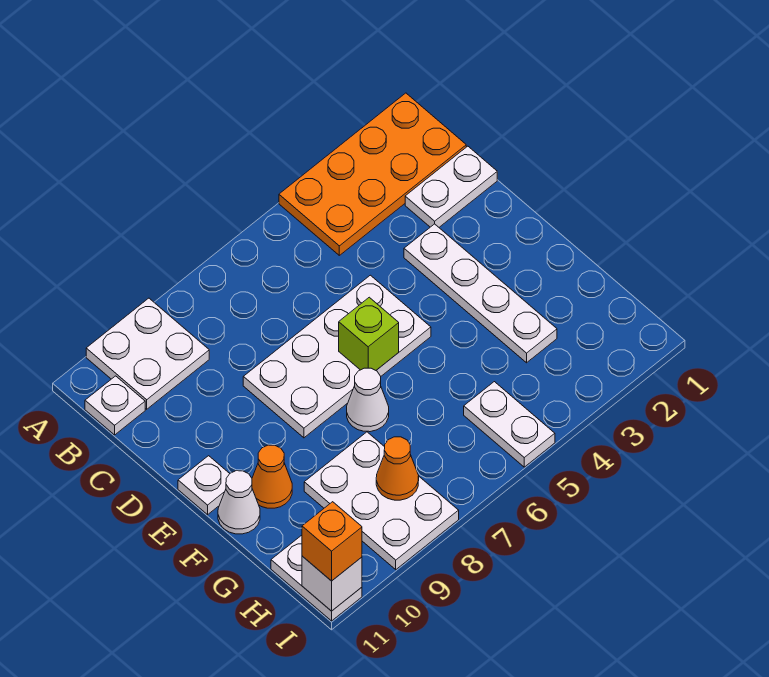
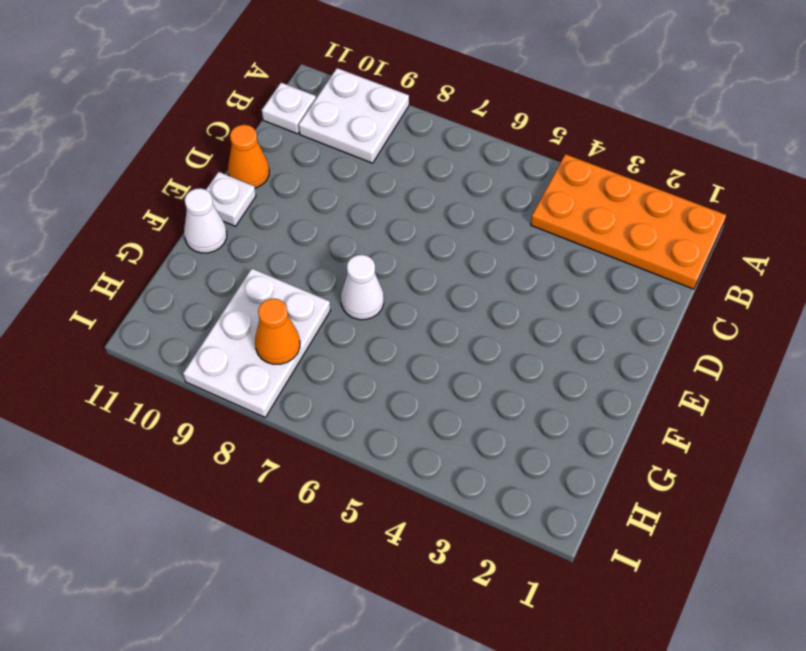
orange cone D11 level 1 -> orange cone F10 level 1
none -> white plate C1:C2 level 1
none -> white plate D3:G3 level 1
none -> white plate D5:E8 level 1

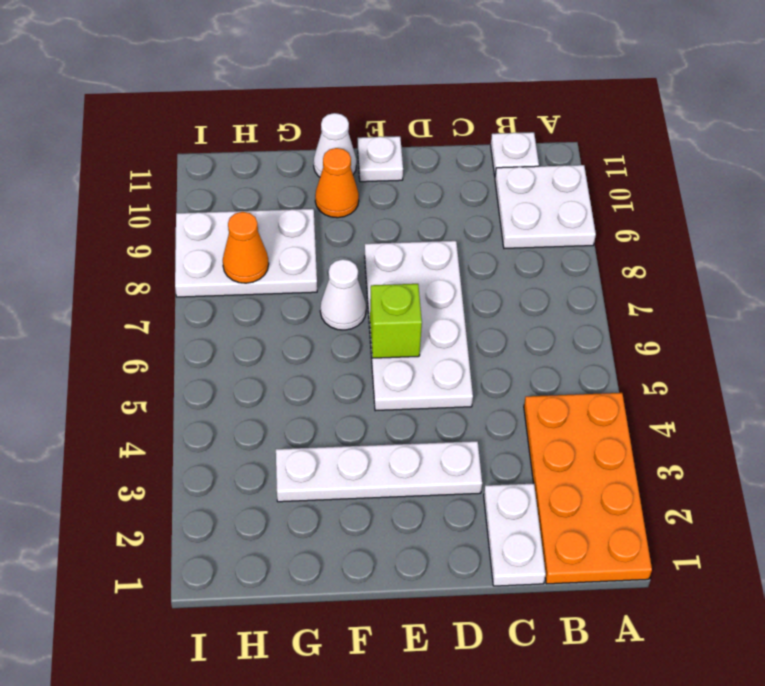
none -> white plate H5:I5 level 1
none -> white plate H11:I11 level 1
none -> white brick I11 level 2

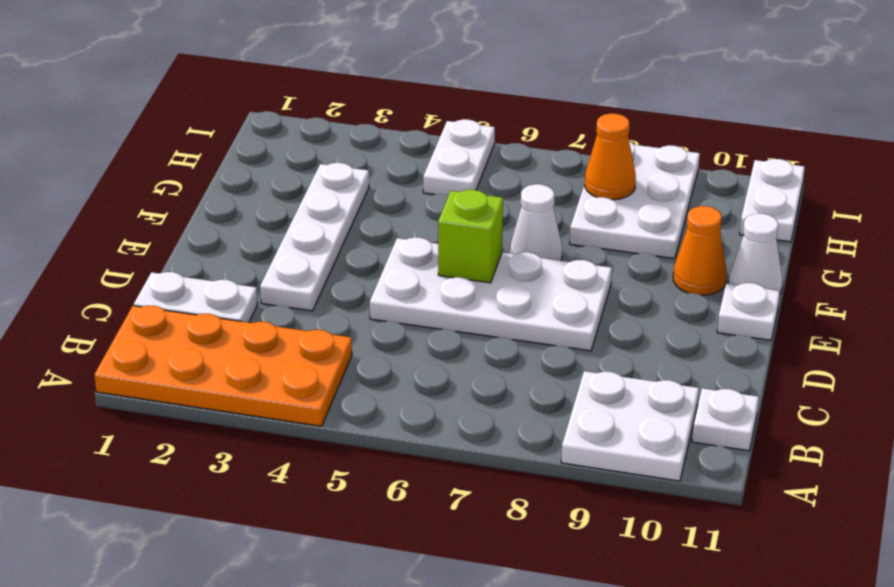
none -> white brick I11 level 2
none -> orange brick I11 level 3

